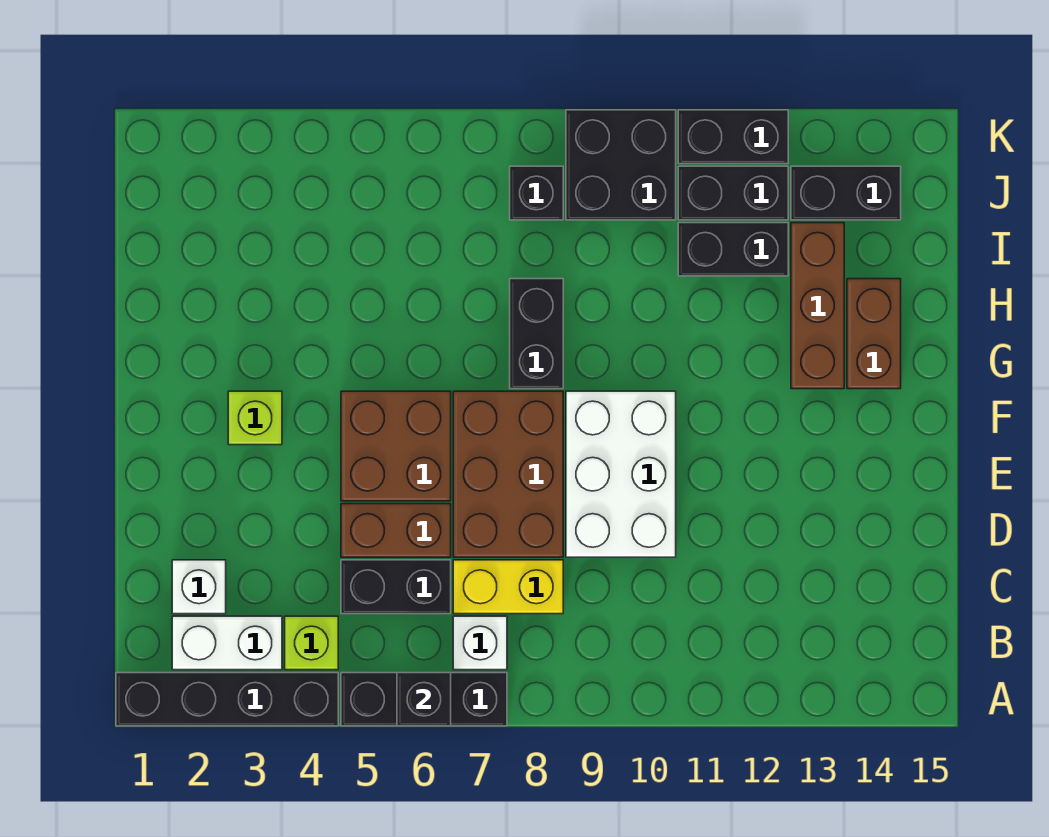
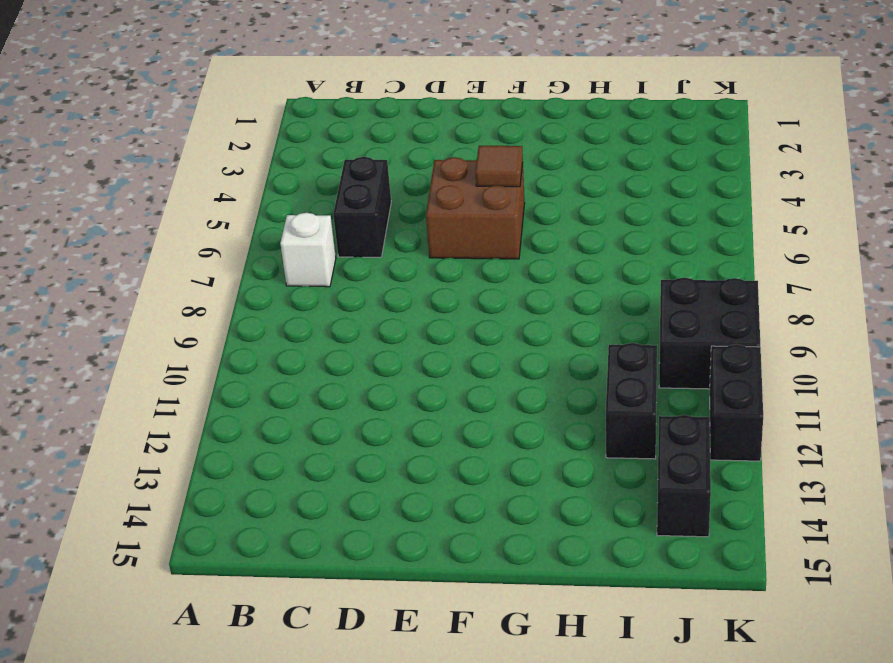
brown tile F5 level 2 -> none
none -> black brick A1:A4 level 1
none -> black brick A5:A7 level 1
none -> white brick B2:B3 level 1

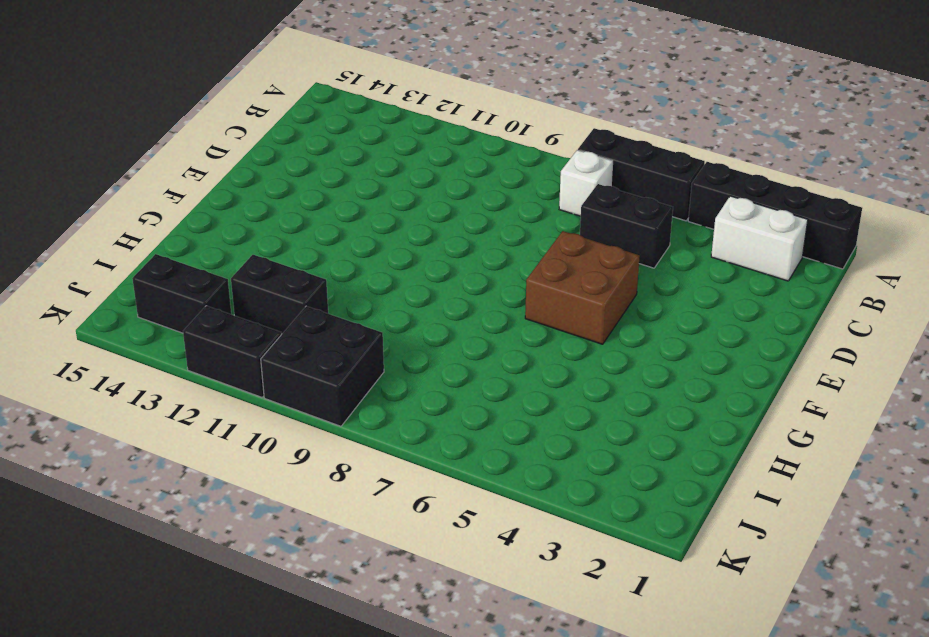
none -> lime brick B4 level 1
none -> white brick C2 level 1
none -> yellow brick C7:C8 level 1

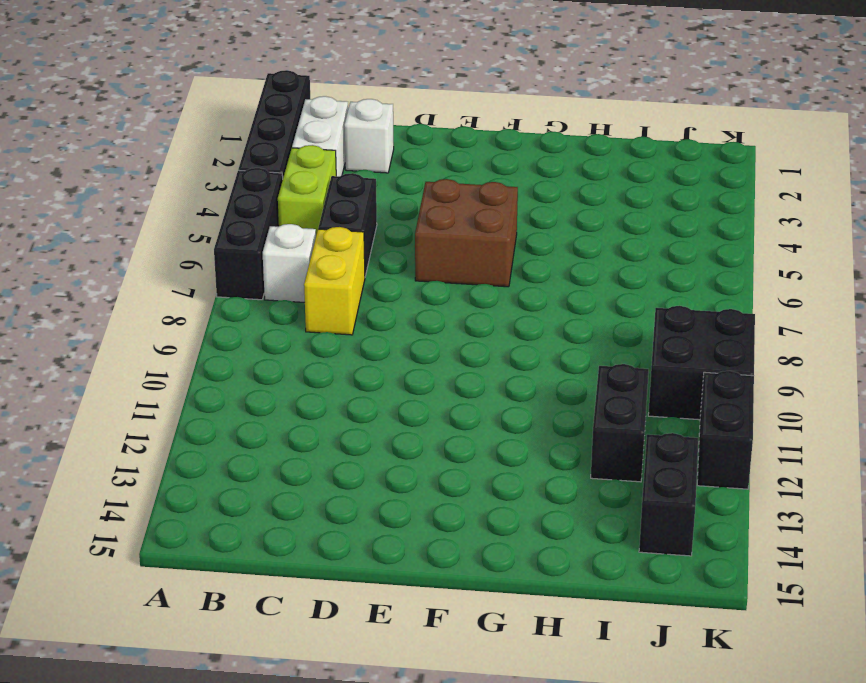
lime brick B4:B5 level 1 -> lime brick B4 level 1
none -> brown brick D5:D6 level 1
none -> brown brick D7:F8 level 1
none -> white brick D9:F10 level 1

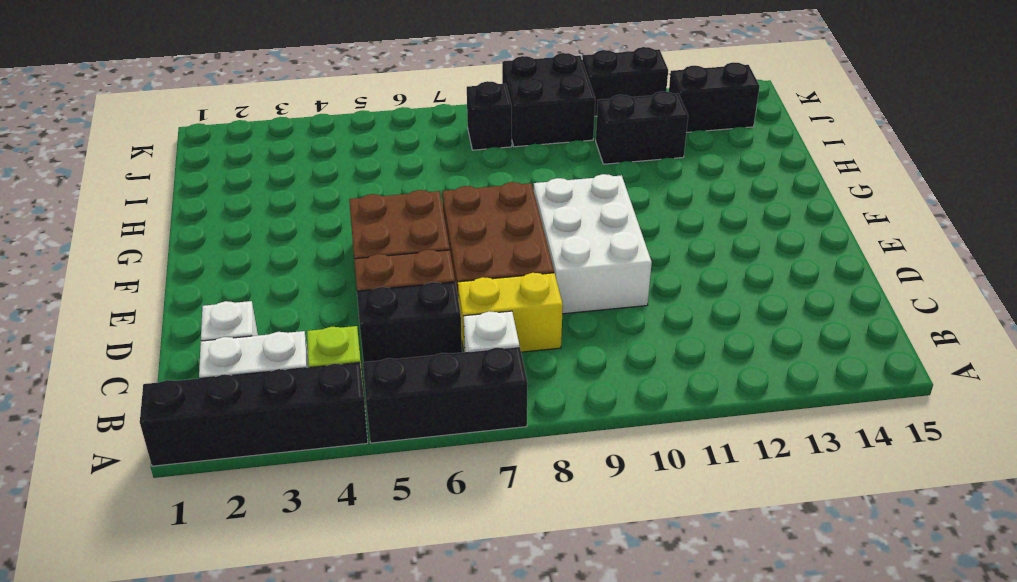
none -> lime brick F3 level 1
none -> black brick G8:H8 level 1
none -> brown brick G13:I13 level 1

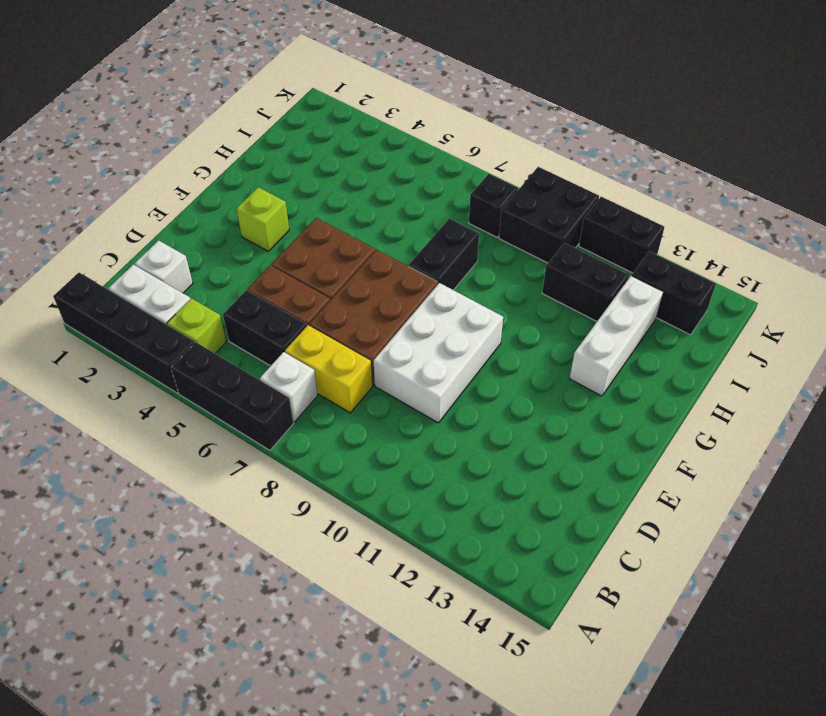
white brick G13:I13 level 1 -> brown brick G13:I13 level 1
none -> brown brick G14:H14 level 1
none -> black brick J11:J12 level 1
none -> black brick A6 level 2

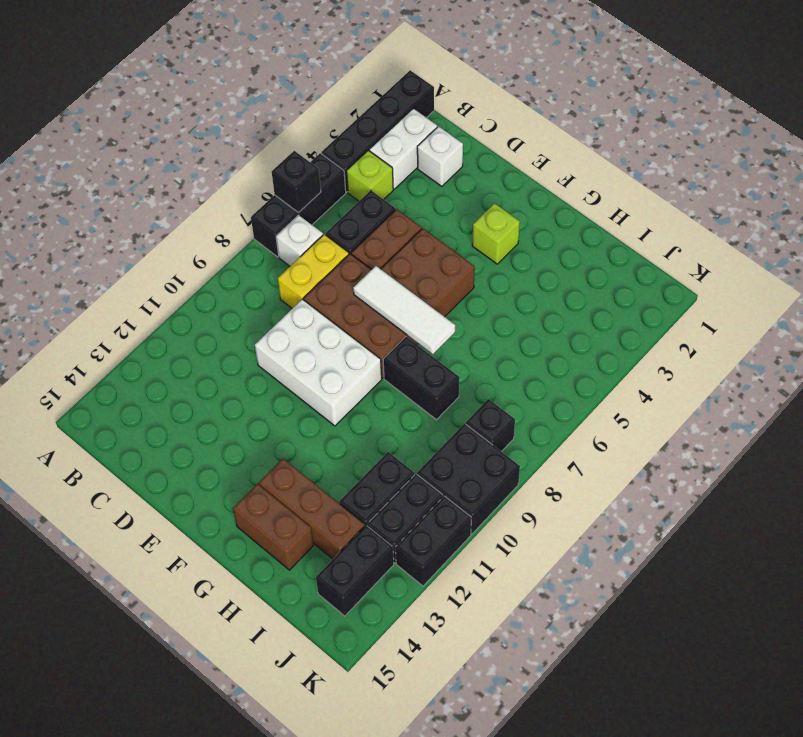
white tile E7:G7 level 2 -> none

